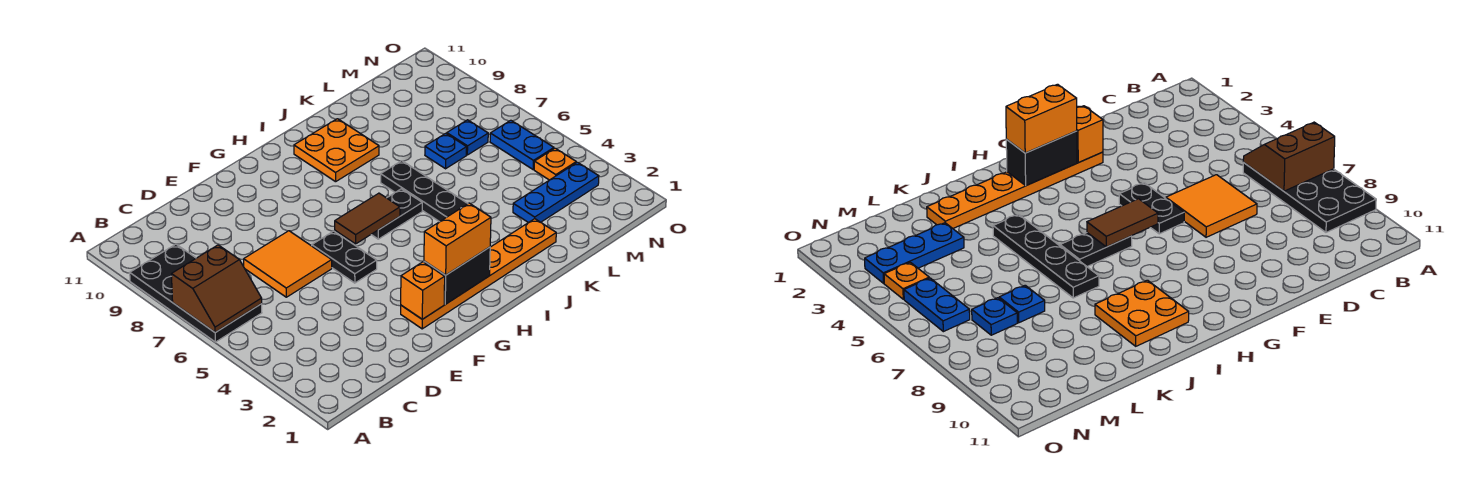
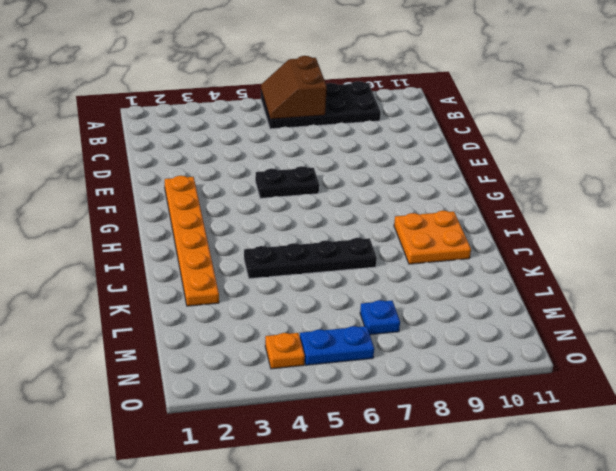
none -> orange tile D6:E7 level 1
none -> black plate H6:I6 level 1
none -> blue plate L3:N3 level 1

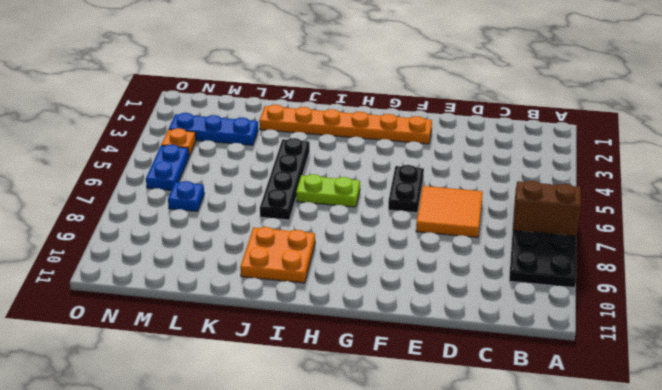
lime plate H6:I6 level 1 -> black plate H6:I6 level 1
none -> blue plate L7 level 1
none -> orange brick F2 level 2
none -> black brick G2:H2 level 2

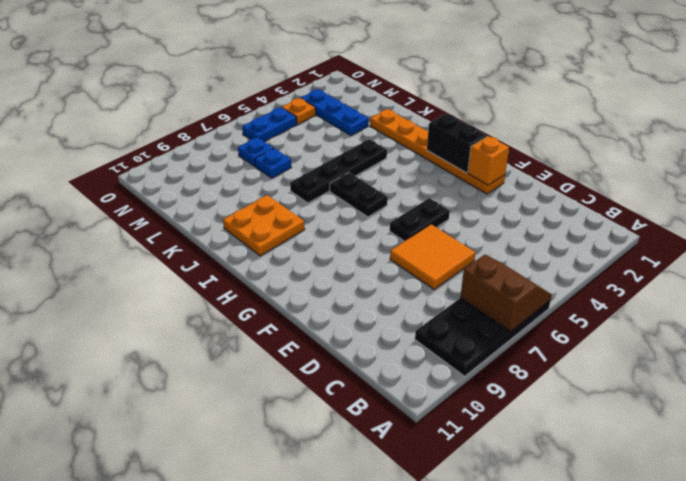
none -> brown tile G6:H6 level 2
none -> orange brick G2:H2 level 3

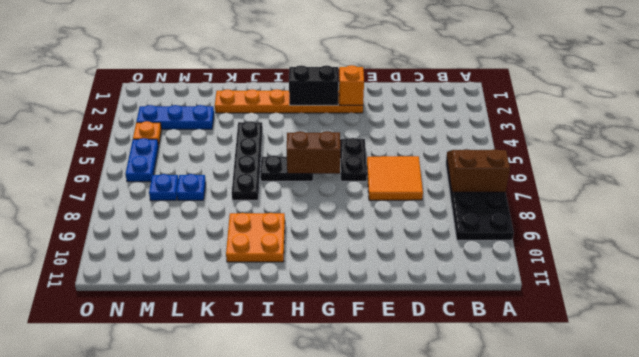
brown brick G6:H6 level 2 -> brown tile G6:H6 level 2
none -> orange brick G2:H2 level 3

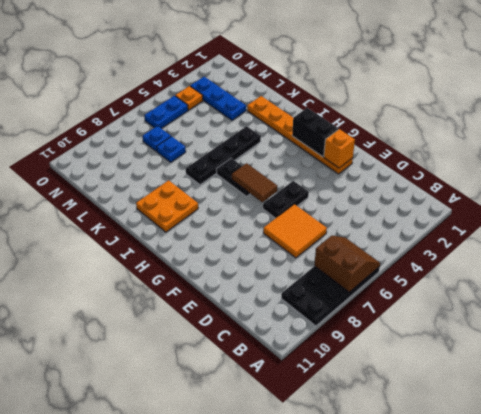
none -> orange brick G2:H2 level 3

